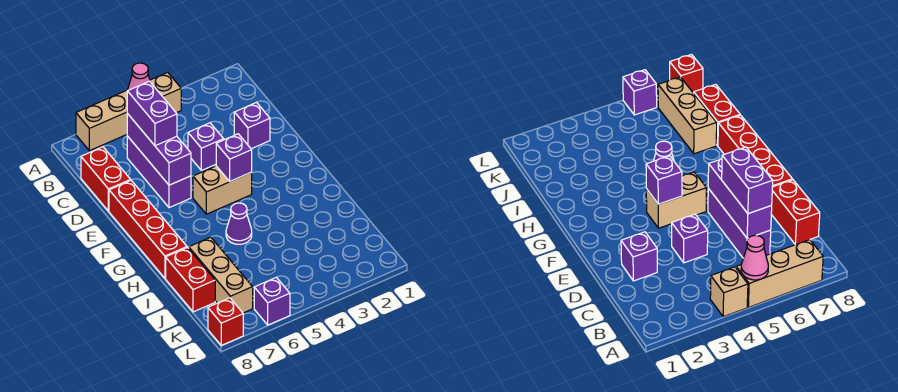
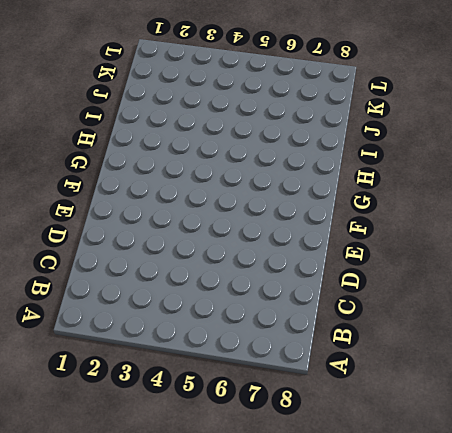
none -> tan brick A4 level 1
none -> tan brick A5:A7 level 1
none -> purple brick C6:E6 level 1

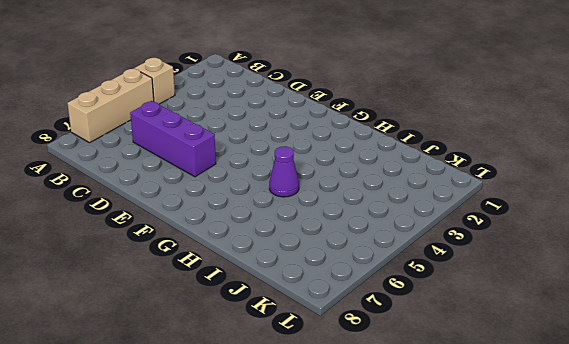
none -> red brick C8:D8 level 1
none -> purple brick D2 level 1
none -> purple brick D4 level 1

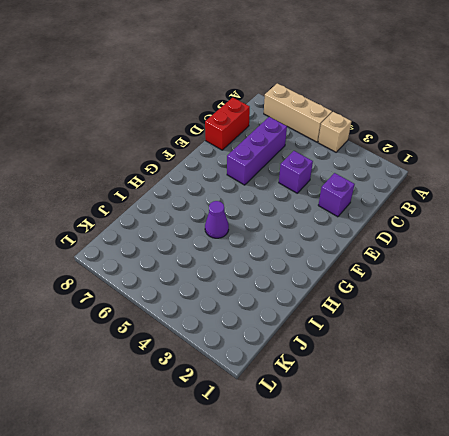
none -> red brick E8:H8 level 1
none -> tan brick F4:F5 level 1
none -> tan brick I7:K7 level 1

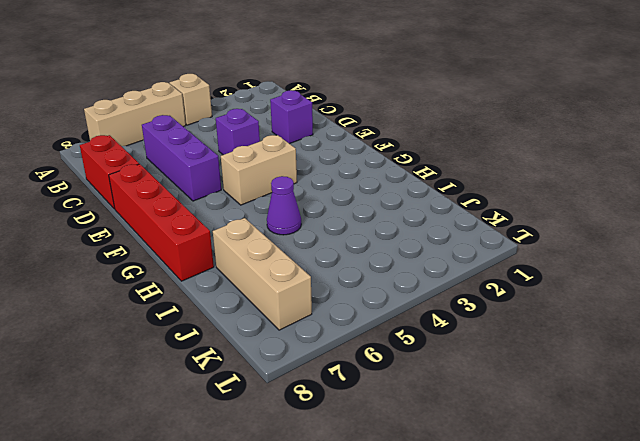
none -> red brick I8:J8 level 1
none -> purple brick L6 level 1
none -> red brick L8 level 1

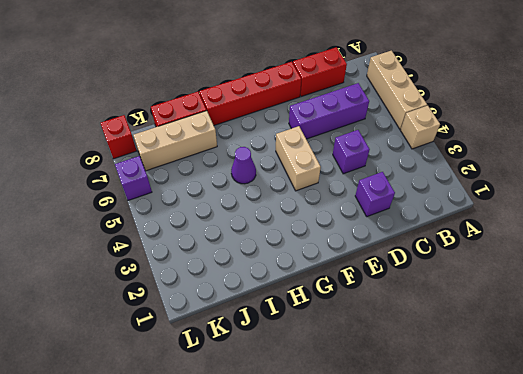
none -> pink cone A5 level 2
none -> purple brick C6:E6 level 2
none -> purple brick F4 level 2

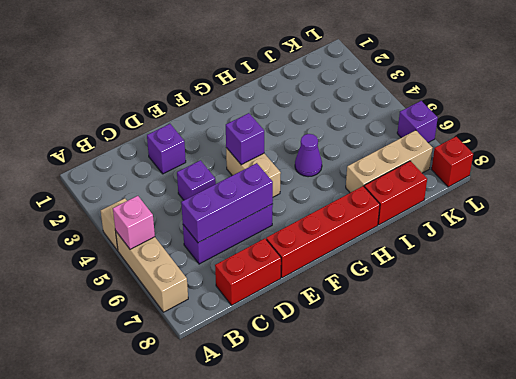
pink brick A5 level 2 -> pink cone A5 level 2
none -> purple brick C6:D6 level 3

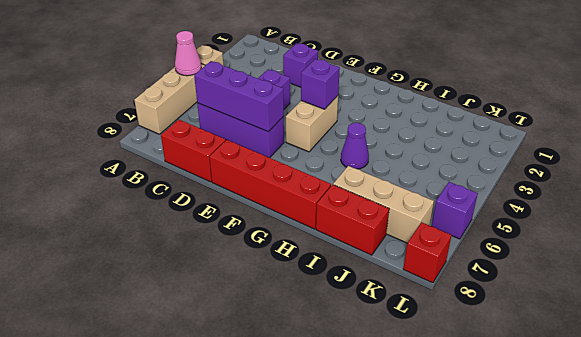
none -> purple brick C6:D6 level 3

